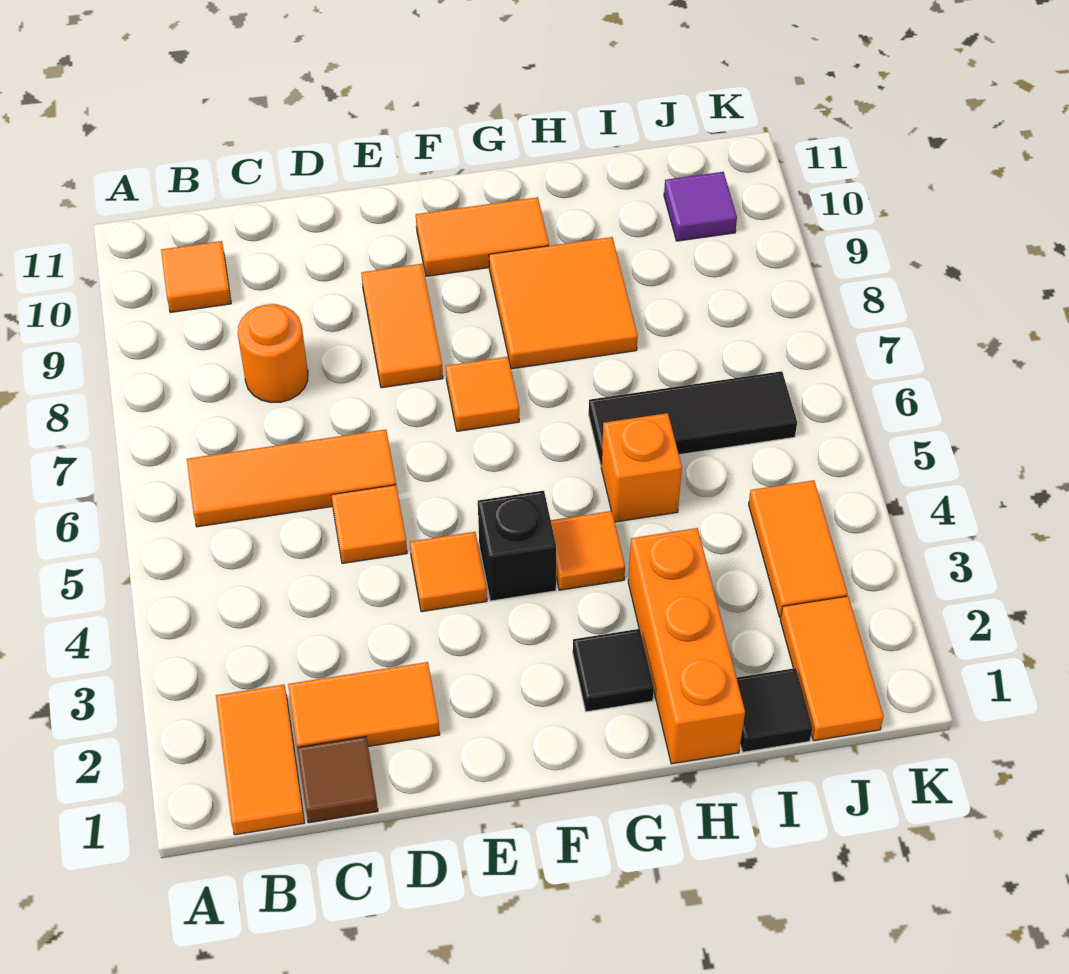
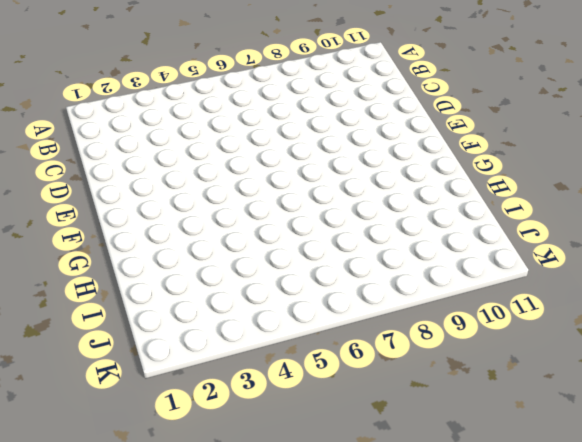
none -> orange tile B1:B2 level 1
none -> orange tile B6:D6 level 1
none -> orange tile B10 level 1

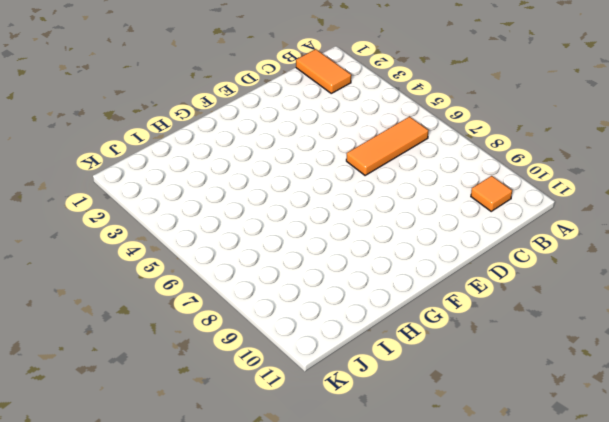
none -> brown tile C1 level 1
none -> orange tile C2:D2 level 1
none -> orange round brick C8 level 1

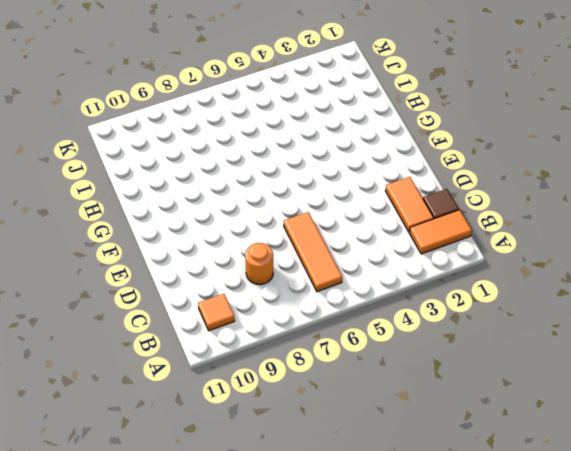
none -> orange tile D5 level 1
none -> orange tile E4 level 1
none -> orange tile E8:E9 level 1

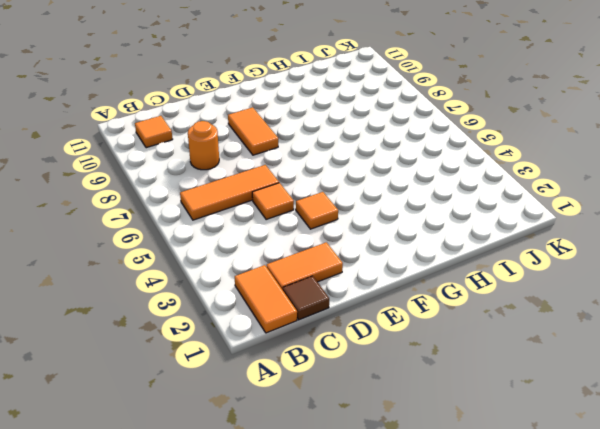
none -> black brick F4 level 1
none -> orange tile F7 level 1
none -> orange tile F10:G10 level 1

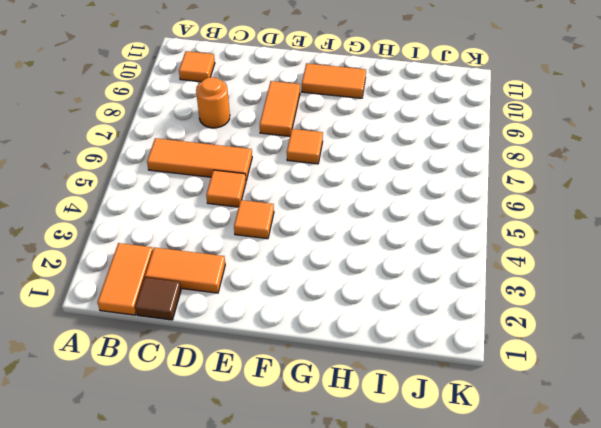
none -> black brick F4 level 1
none -> black tile G2 level 1
none -> orange tile G4 level 1

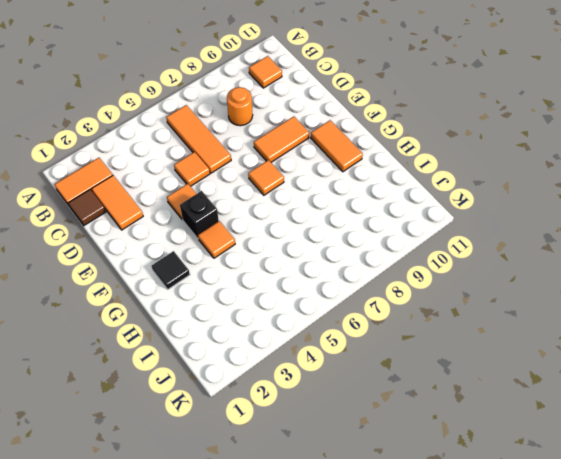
none -> orange tile G8:H9 level 1
none -> orange brick H1:H3 level 1
none -> orange brick H5 level 1

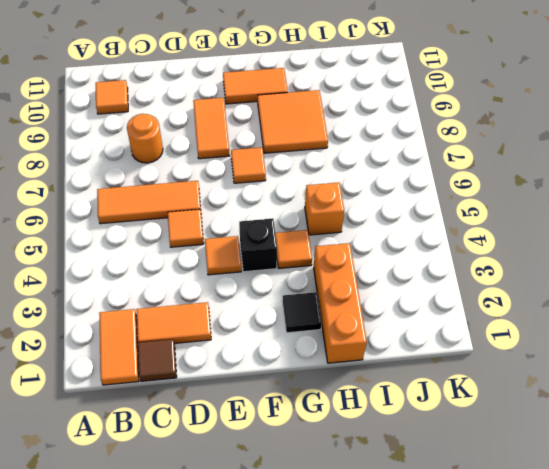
none -> black tile H6:J6 level 1
none -> black tile I1 level 1
none -> orange tile J1:J2 level 1

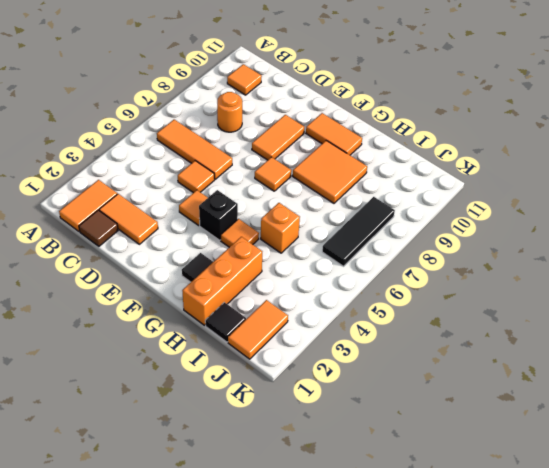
black tile J6:J8 level 1 -> black tile H6:J6 level 1
none -> orange tile J3:J4 level 1
none -> purple tile J10 level 1

